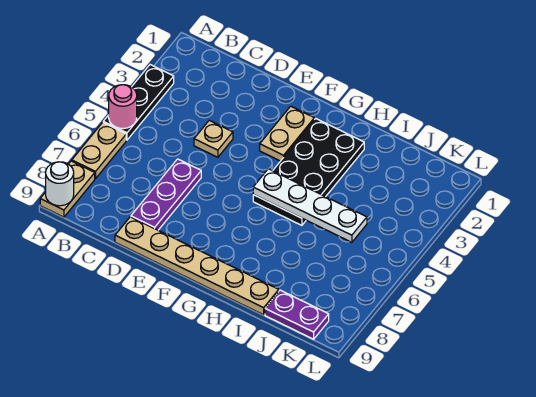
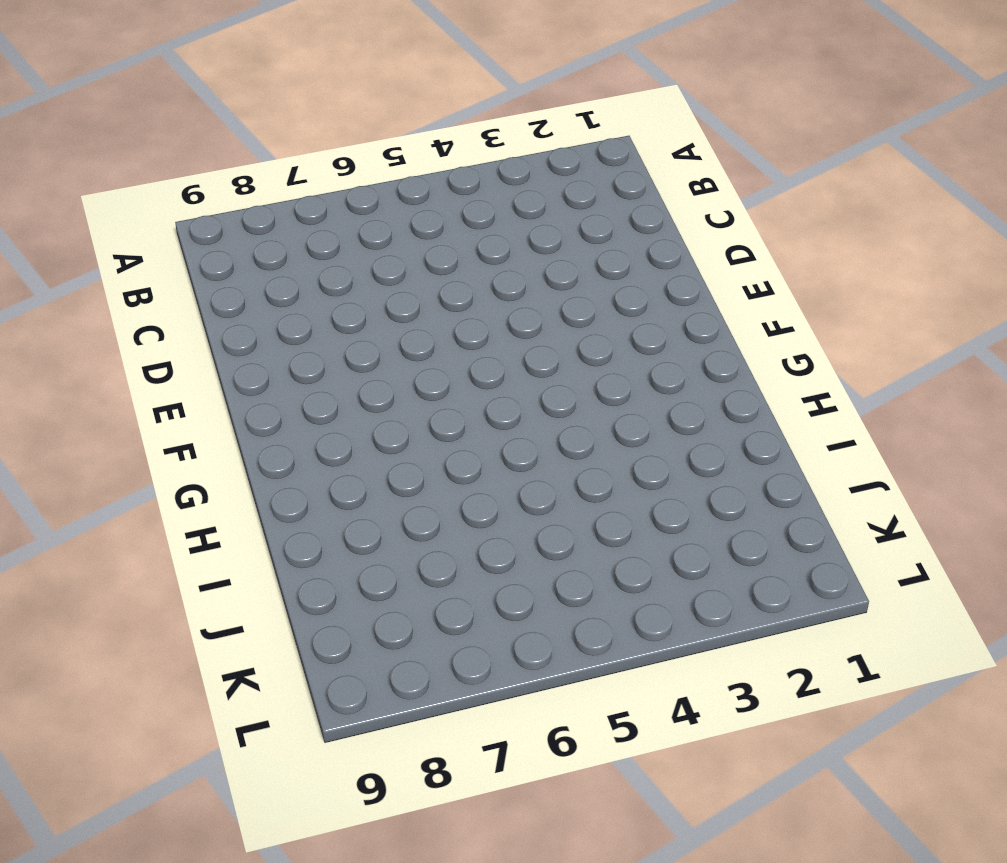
none -> black plate A3:A5 level 1
none -> tan plate A6:A7 level 1
none -> tan plate A8:A9 level 1

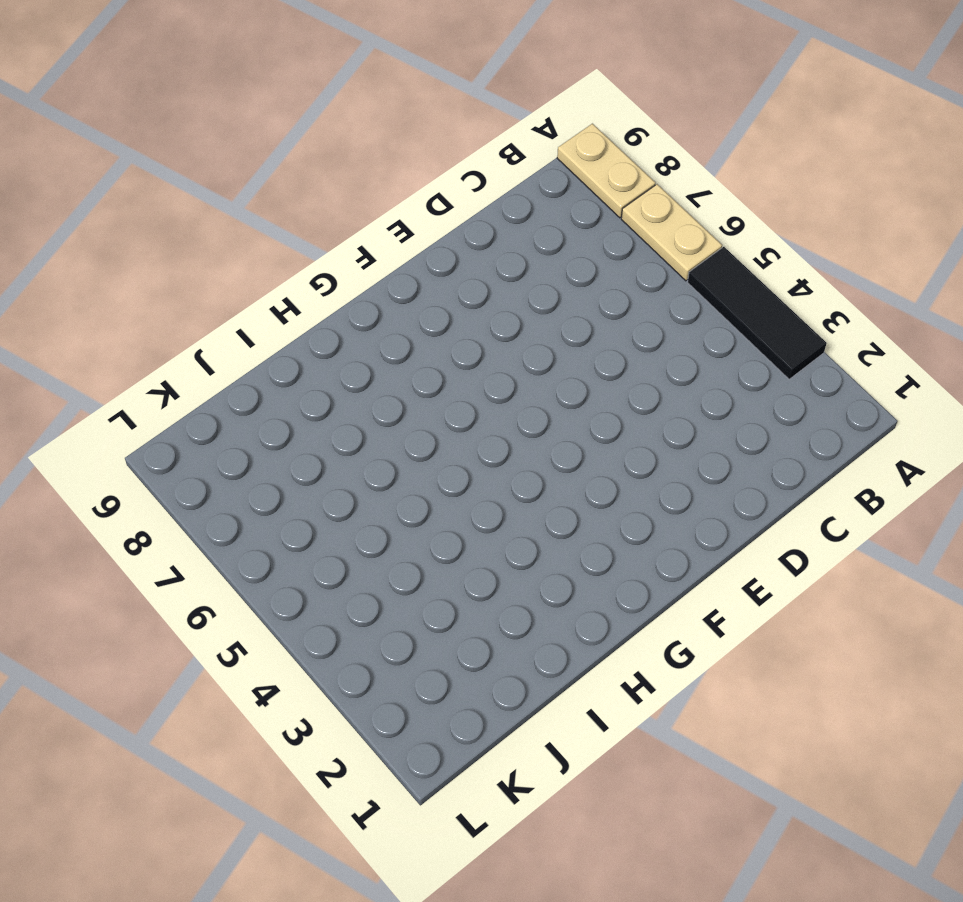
black tile A3:A5 level 1 -> black plate A3:A5 level 1
none -> tan plate D4 level 1
none -> purple plate D6:D8 level 1
none -> tan plate D9:I9 level 1

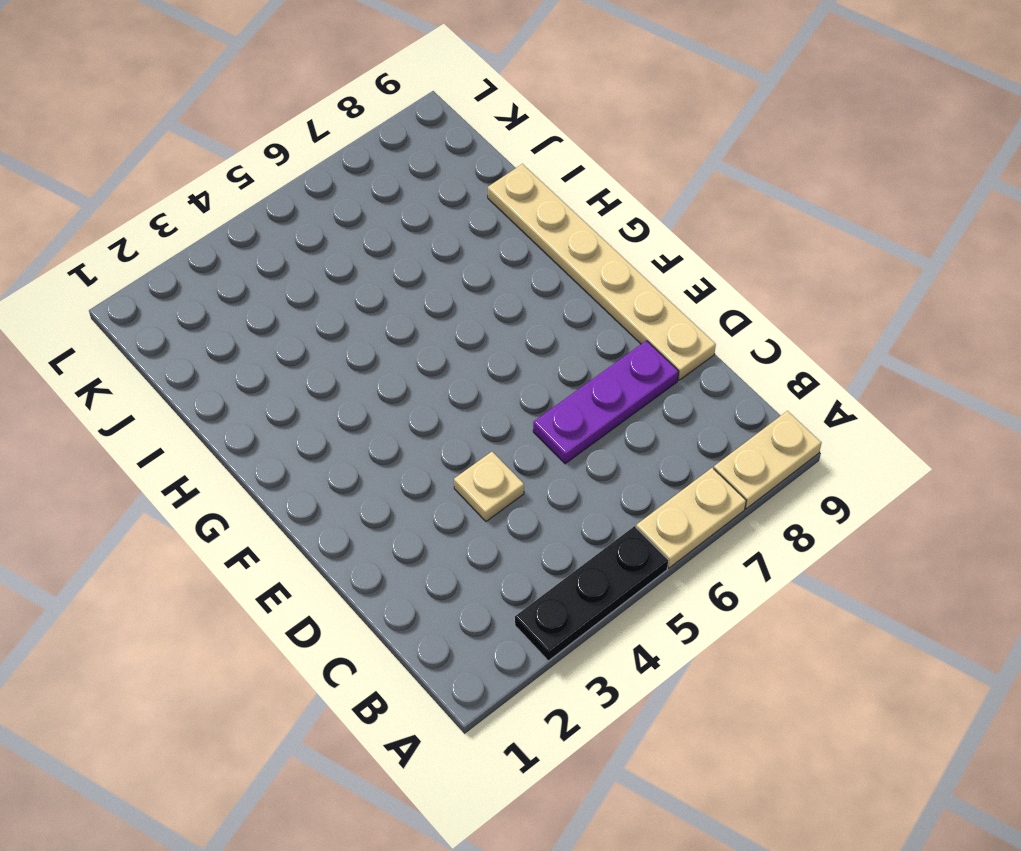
none -> tan plate F2:F3 level 1
none -> black plate G2:H5 level 1
none -> purple plate J9:K9 level 1

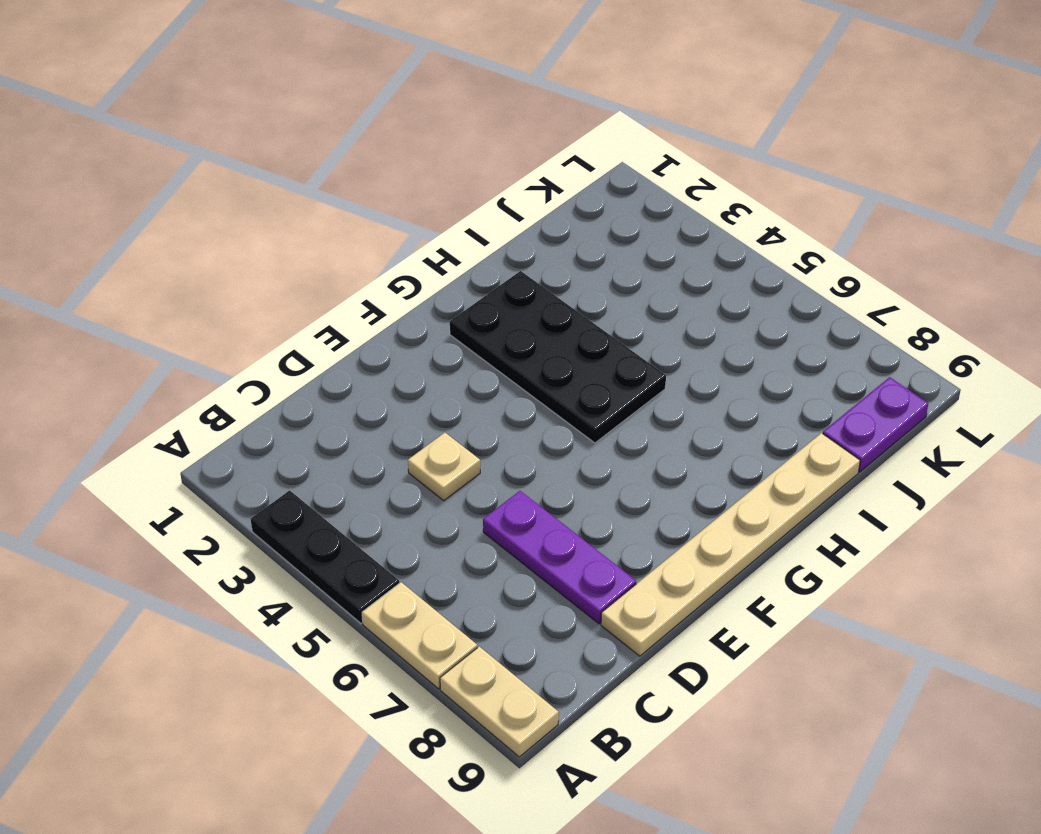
none -> tan plate F2:F3 level 1
none -> pink round brick A5 level 2
none -> white round brick A9 level 2

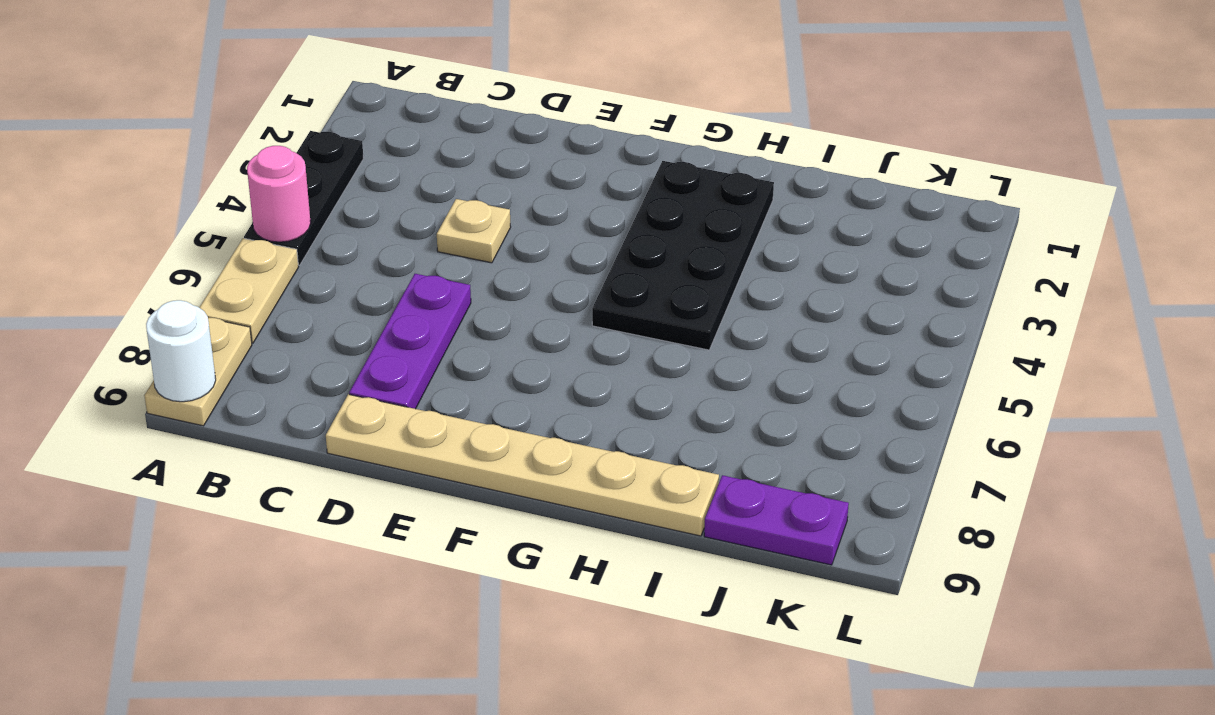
none -> tan plate F2:F3 level 1
none -> white plate G5:J5 level 2

